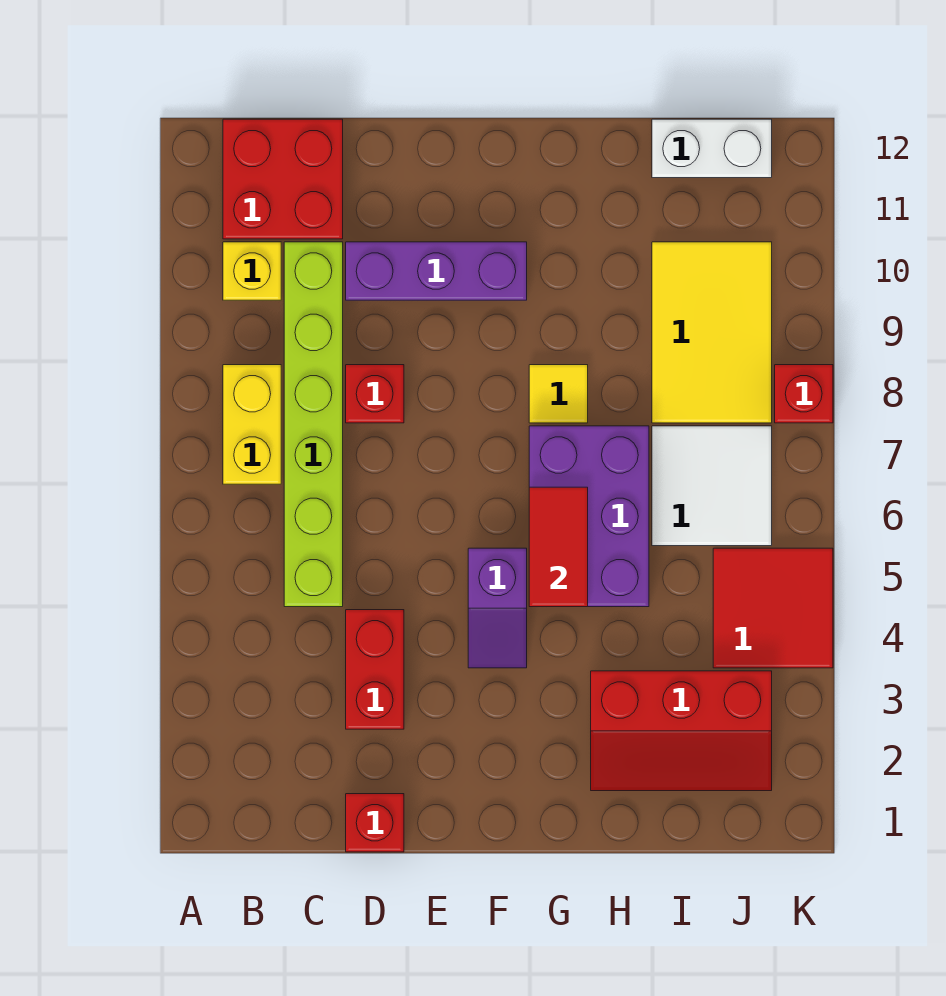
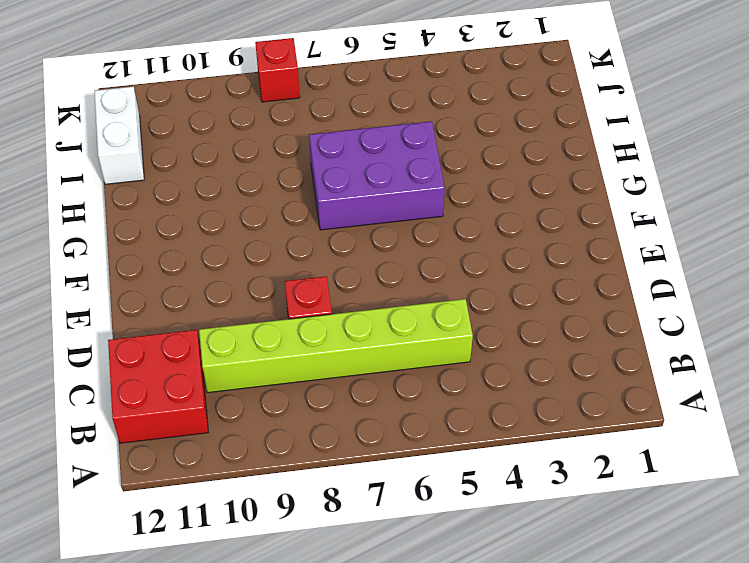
none -> yellow brick B7:B8 level 1
none -> yellow brick B10 level 1
none -> red brick D1 level 1

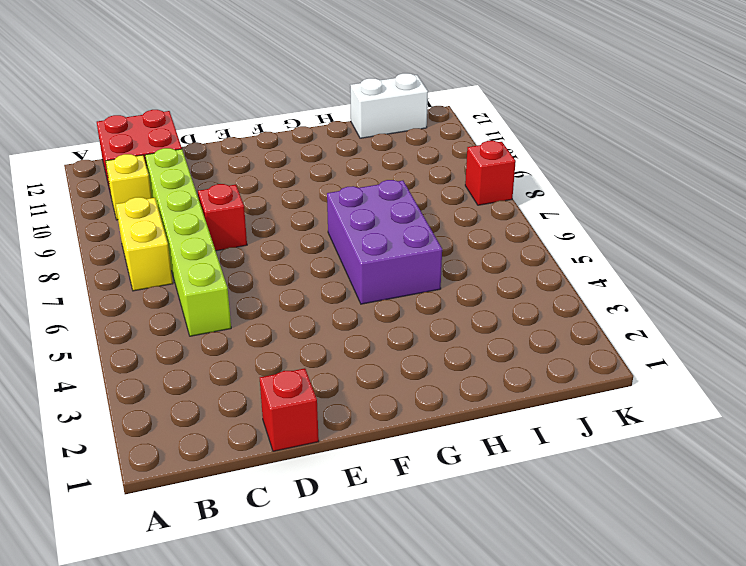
none -> red brick D3:D4 level 1
none -> purple brick D10:F10 level 1
none -> purple slope F4:F5 level 1 top 5

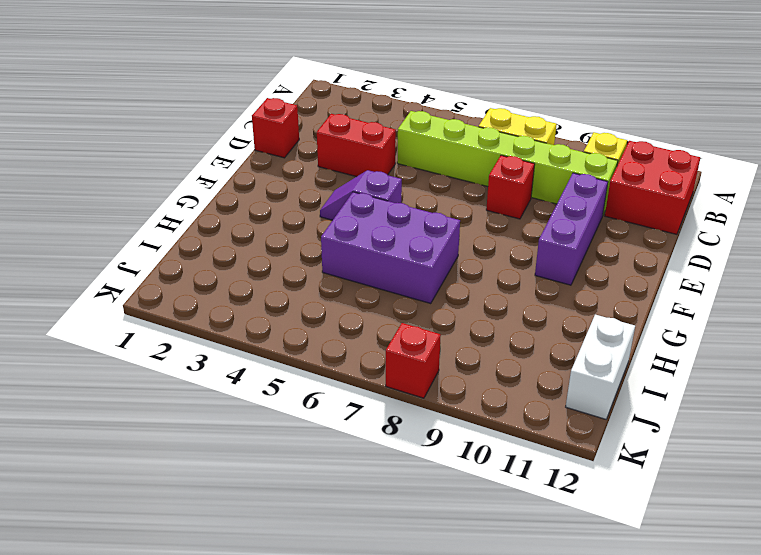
none -> yellow tile G8 level 1
none -> red slope H2:J3 level 1 top 3
none -> white tile I6:J7 level 1

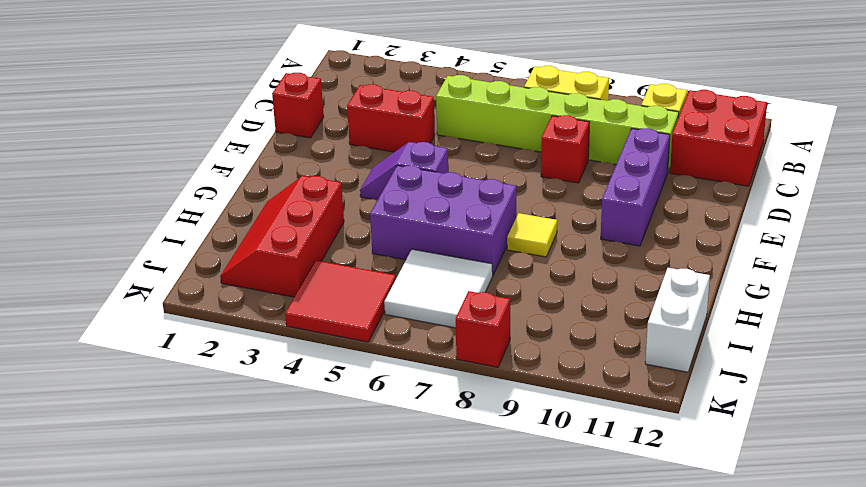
none -> yellow tile I8:J10 level 1
none -> red tile G5:G6 level 2

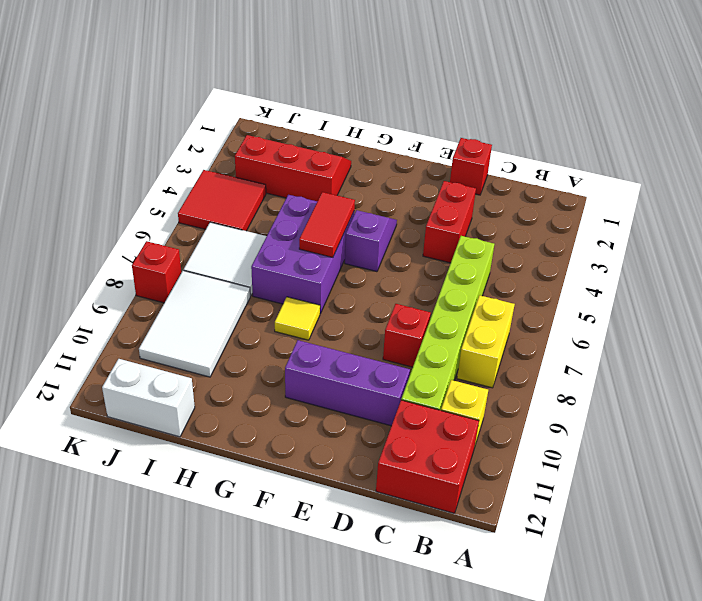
white tile I8:J10 level 1 -> yellow tile I8:J10 level 1

